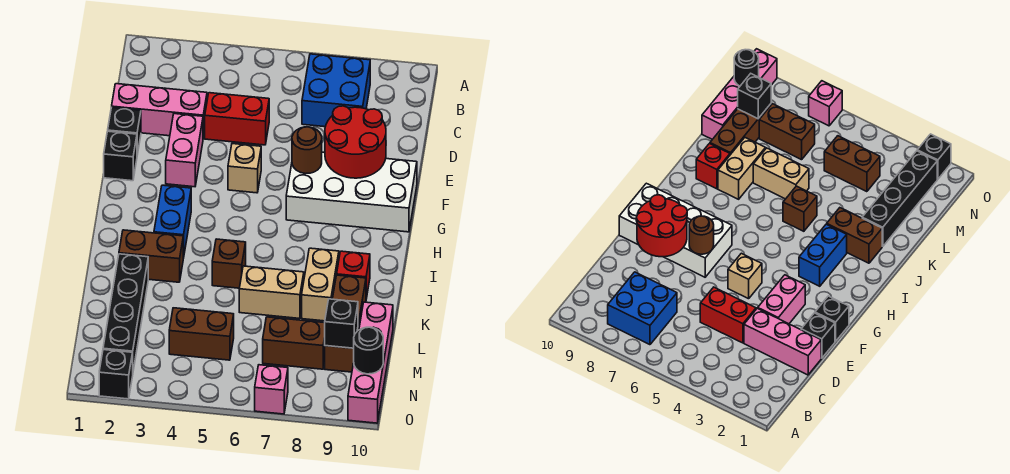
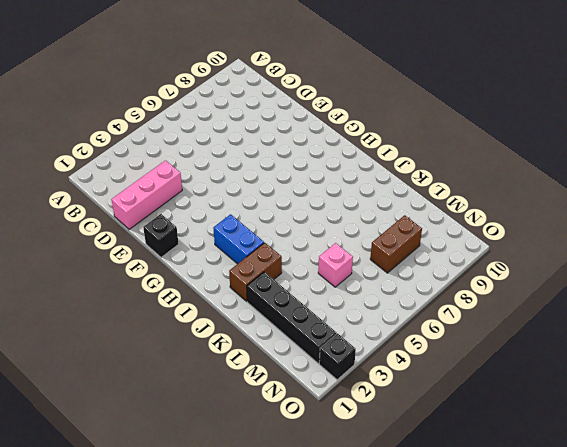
pink brick L5 level 1 -> pink brick O7 level 1
none -> blue brick B7:C8 level 1
none -> red brick D4:D5 level 1
none -> black brick E1 level 1

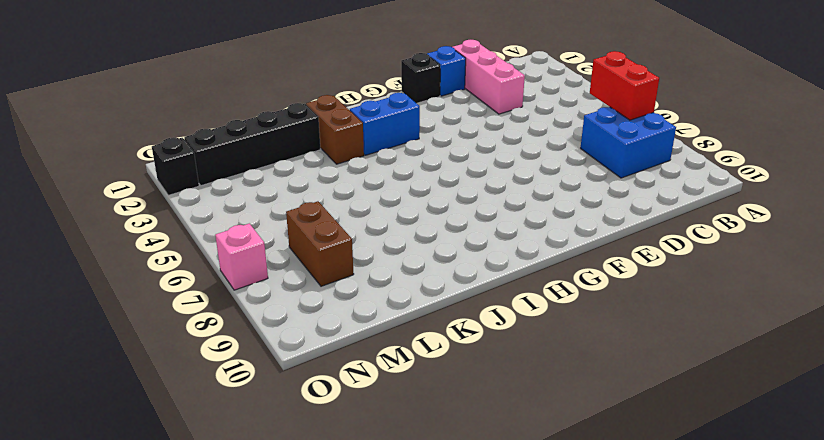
red brick B6:B7 level 2 -> red brick D4:D5 level 1
blue brick E1 level 1 -> black brick E1 level 1
none -> pink brick E3:F3 level 1
none -> tan brick F5 level 1
none -> white brick F7:G10 level 1

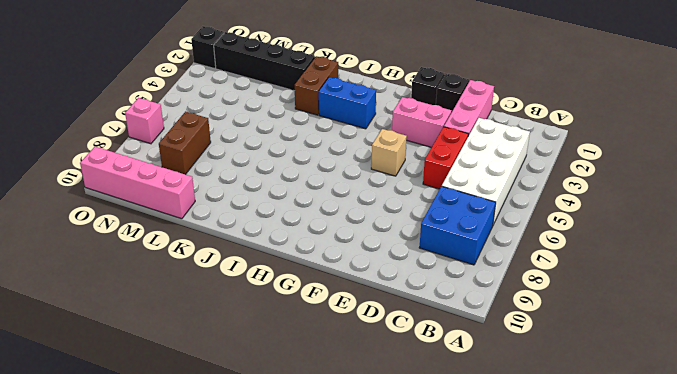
white brick B3:C6 level 1 -> white brick F7:G10 level 1
none -> brown brick J5 level 1
none -> tan brick J8:K8 level 1
none -> red brick J9 level 1

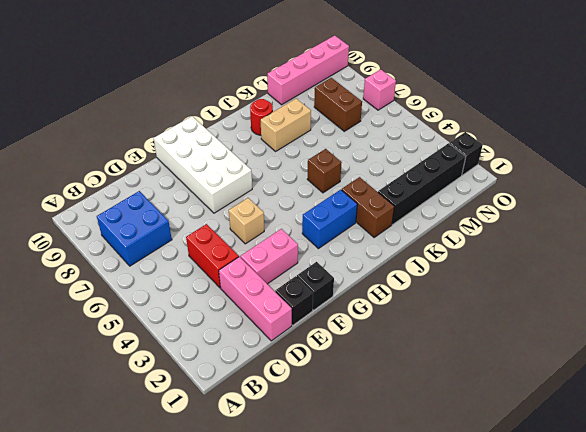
red round brick J9 level 1 -> red brick J9 level 1
none -> tan brick K6:K7 level 1
none -> brown brick K9:M9 level 1
none -> brown brick M4:M5 level 1

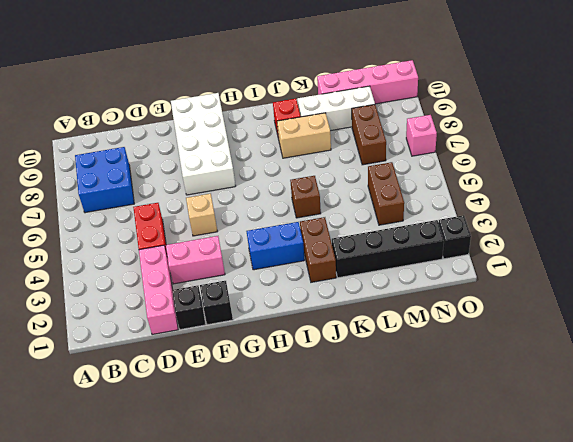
white brick K9:M9 level 1 -> brown brick K9:M9 level 1
none -> tan brick K6:K7 level 1
none -> red round brick E8:F9 level 2
none -> brown round brick F7 level 2

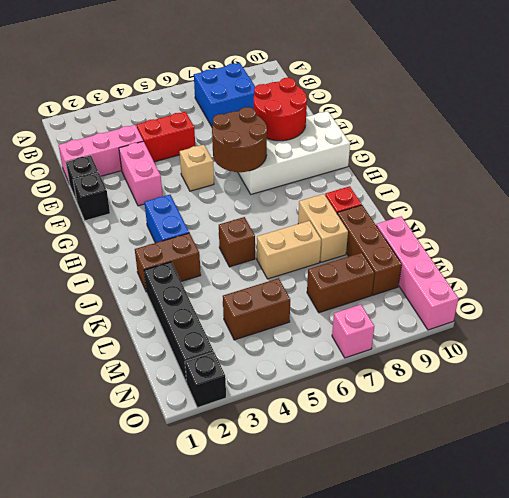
brown round brick F6:G7 level 2 -> brown round brick F7 level 2
none -> black brick M9 level 2
none -> black round brick N10 level 2

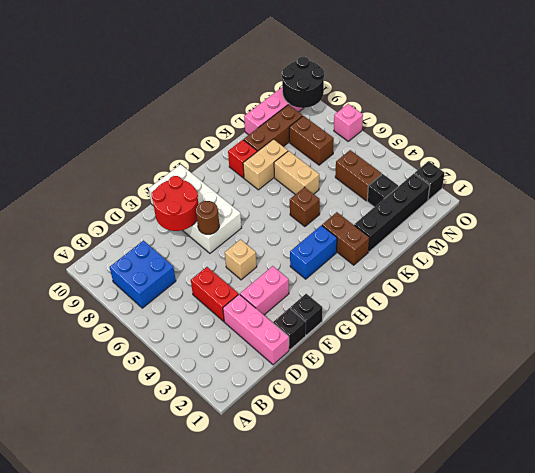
black brick M3 level 1 -> black brick M9 level 2
black round brick N9:O10 level 2 -> black round brick N10 level 2

